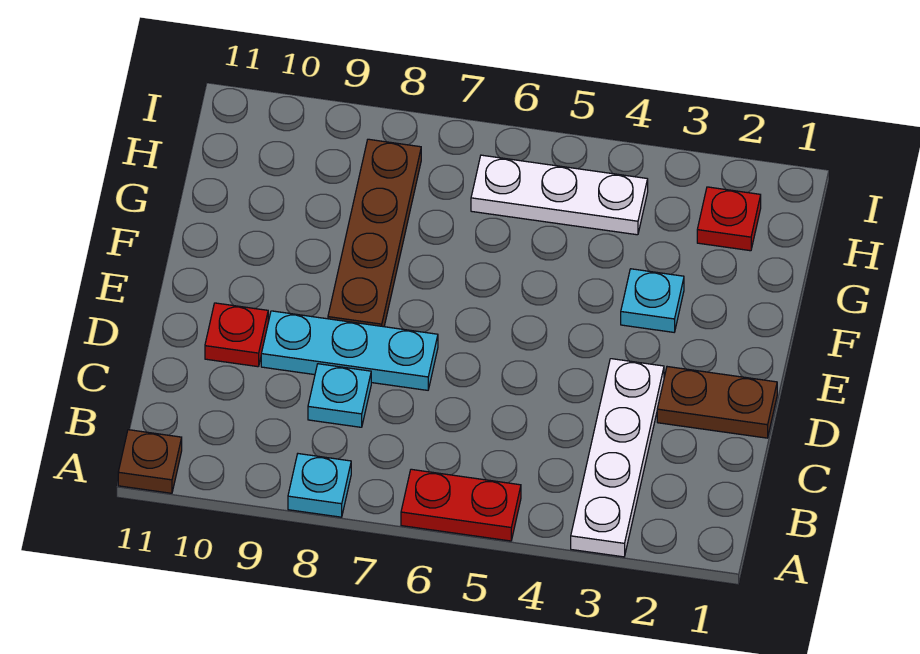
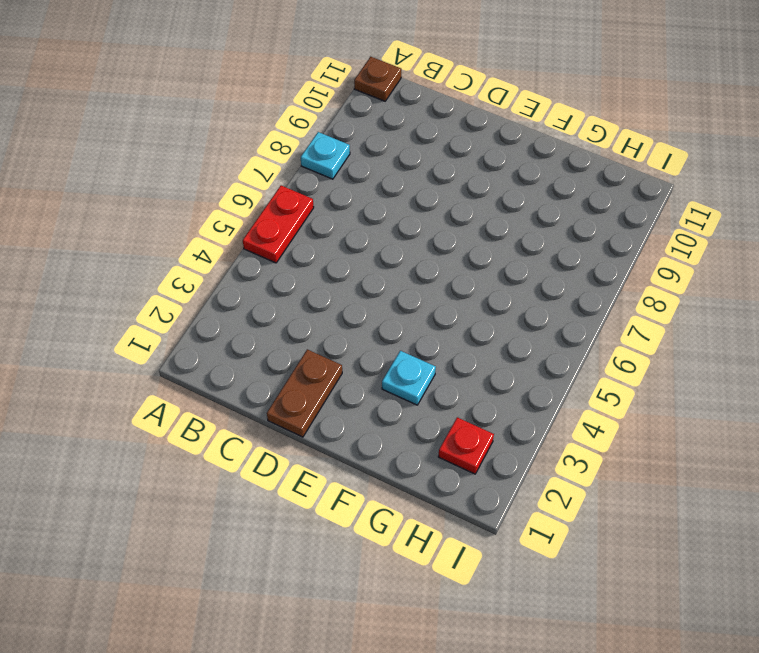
none -> white plate A3:D3 level 1
none -> cyan plate C8 level 1
none -> cyan plate D7:D9 level 1

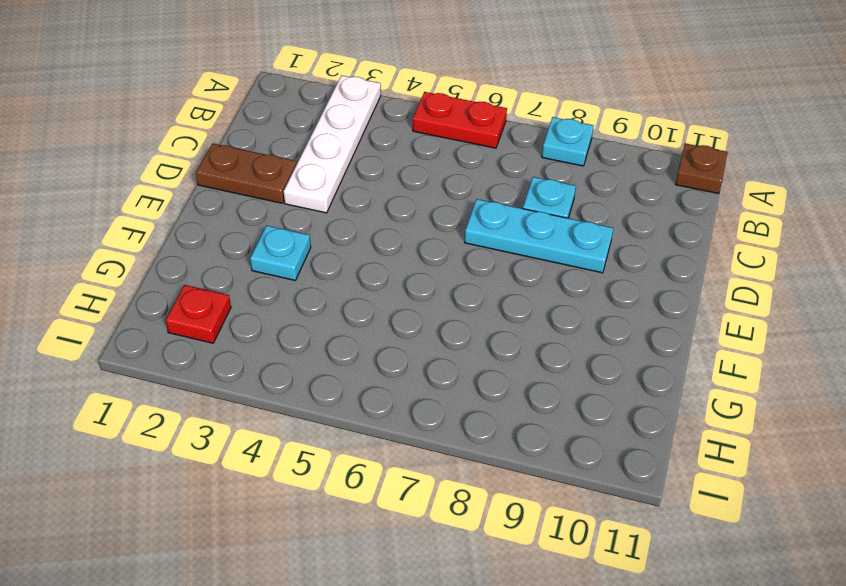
none -> red plate D10 level 1
none -> brown plate E8:H8 level 1
none -> white plate H4:H6 level 1

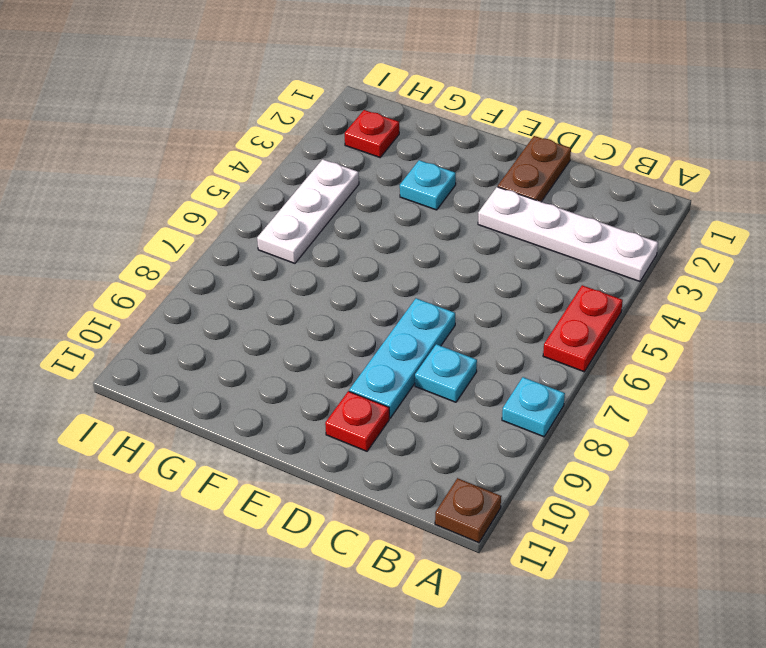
none -> brown plate E8:H8 level 1

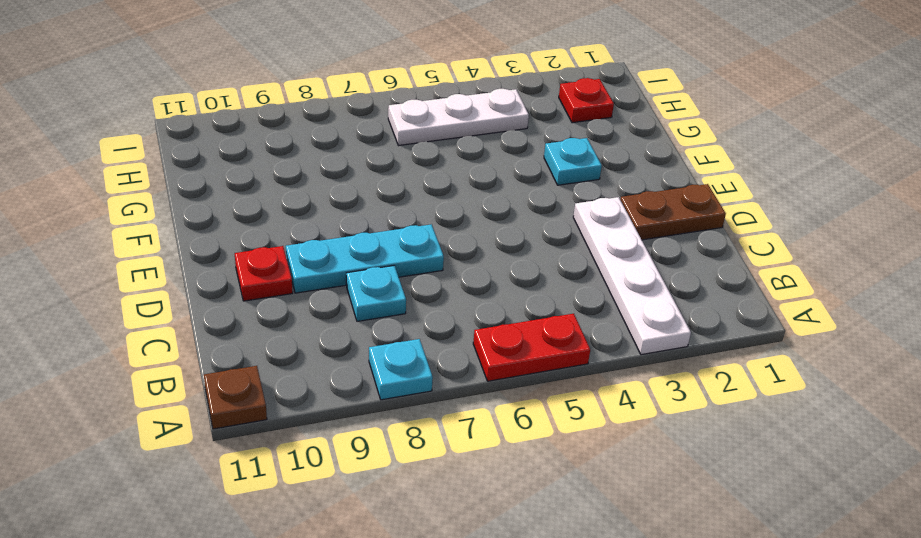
none -> brown plate E8:H8 level 1

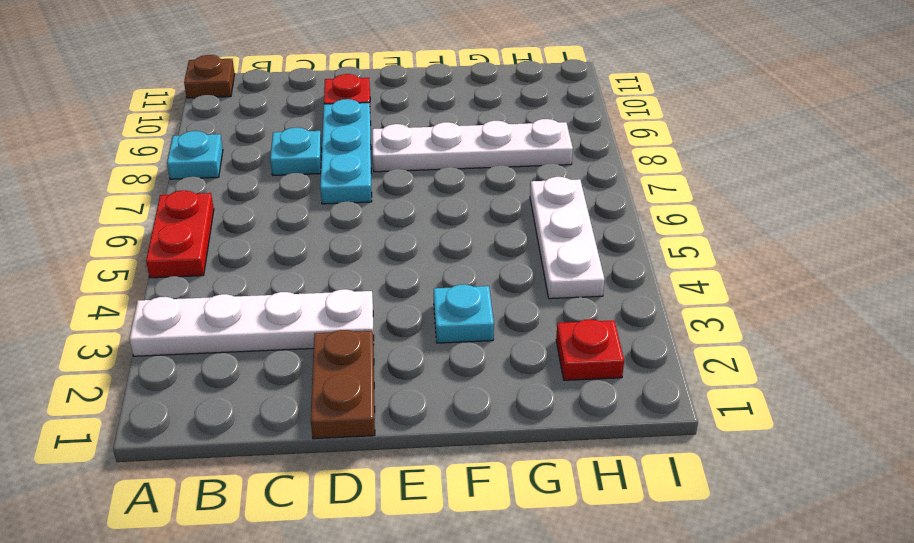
white plate E8:H8 level 1 -> brown plate E8:H8 level 1

